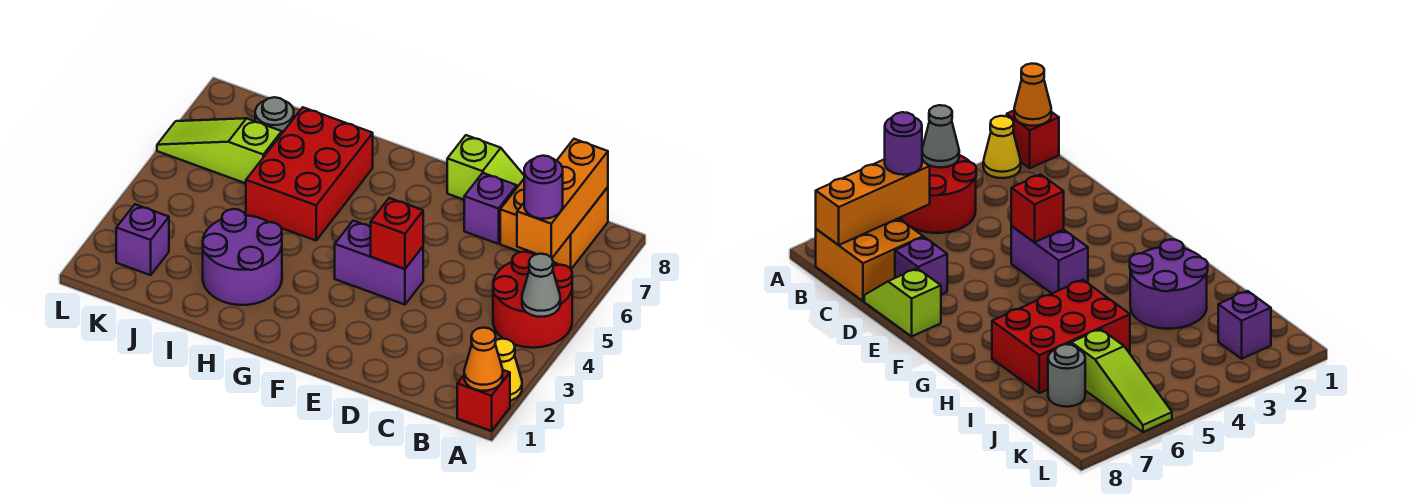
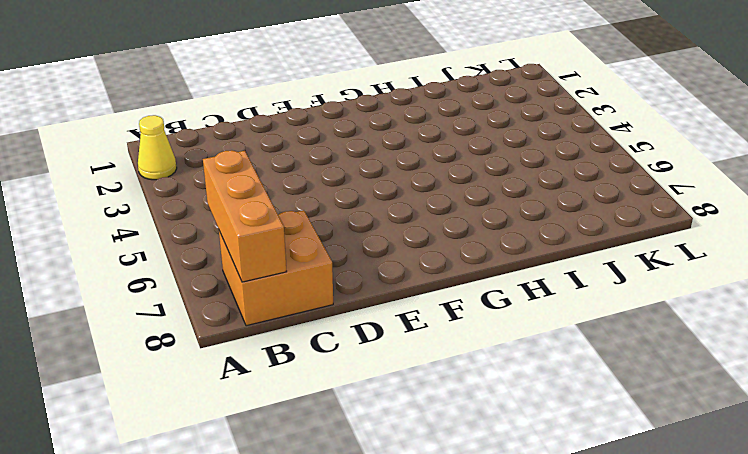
none -> red brick A1 level 1
none -> red round brick A4:B5 level 1
none -> purple brick D7 level 1

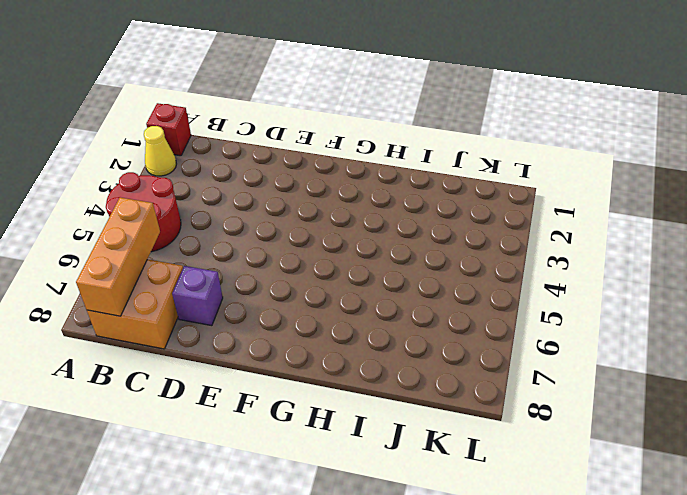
none -> lime slope D8:E8 level 1 top E
none -> purple brick E4:F4 level 1
none -> purple round brick H2:I3 level 1

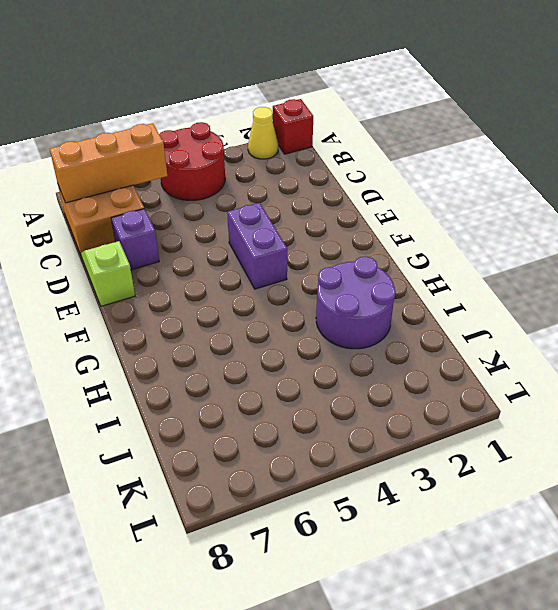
none -> red brick H5:I7 level 1
none -> lime slope J6:L6 level 1 top J
none -> grey round brick J7 level 1

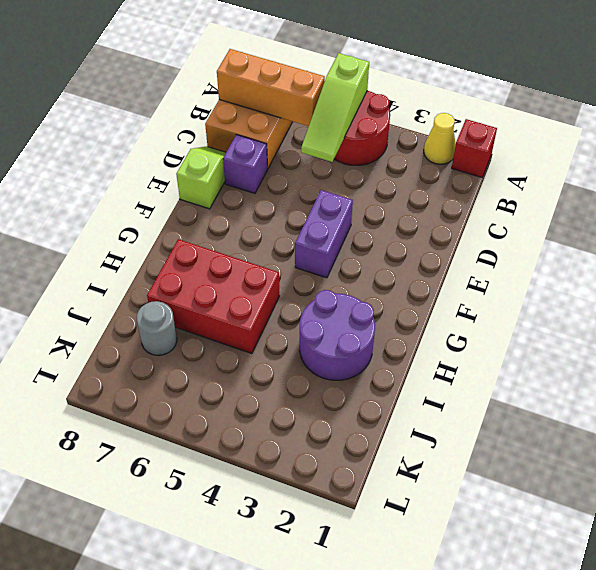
lime slope A5:C5 level 2 top A -> lime slope J6:L6 level 1 top J
none -> purple brick K2 level 1
none -> orange cone A1 level 2
none -> grey cone A4 level 2

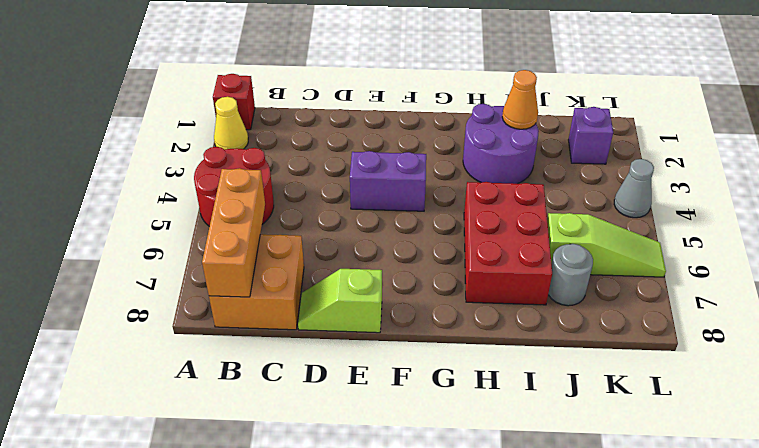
orange cone I2 level 2 -> orange cone A1 level 2
grey cone L4 level 1 -> grey cone A4 level 2
none -> purple brick D7 level 1
none -> red brick E4 level 2
none -> purple round brick B6 level 3

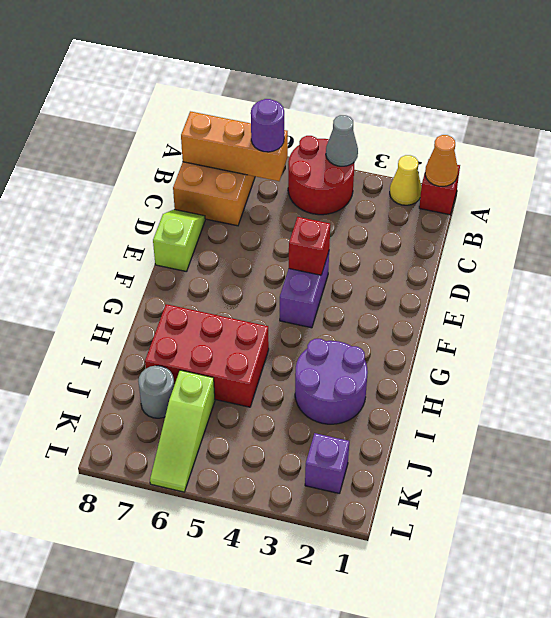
none -> purple brick D7 level 1

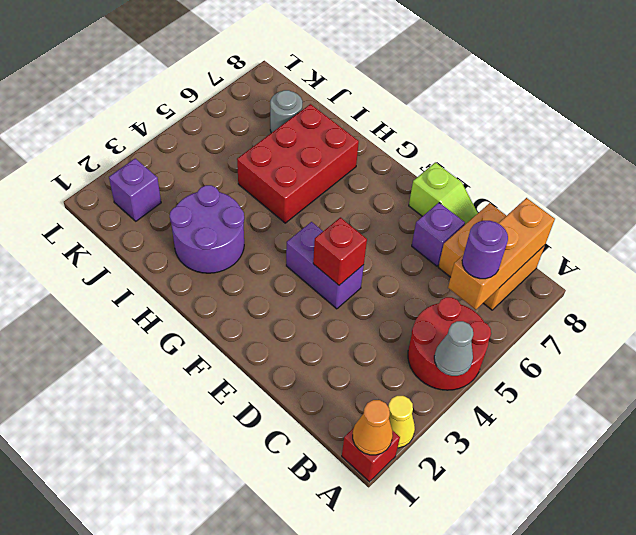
none -> lime slope J6:L6 level 1 top J

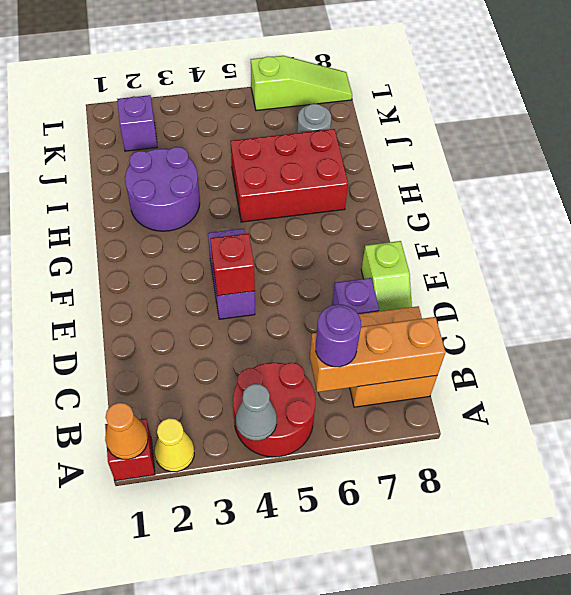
lime slope L6:L8 level 1 top 6 -> lime slope J6:L6 level 1 top J

